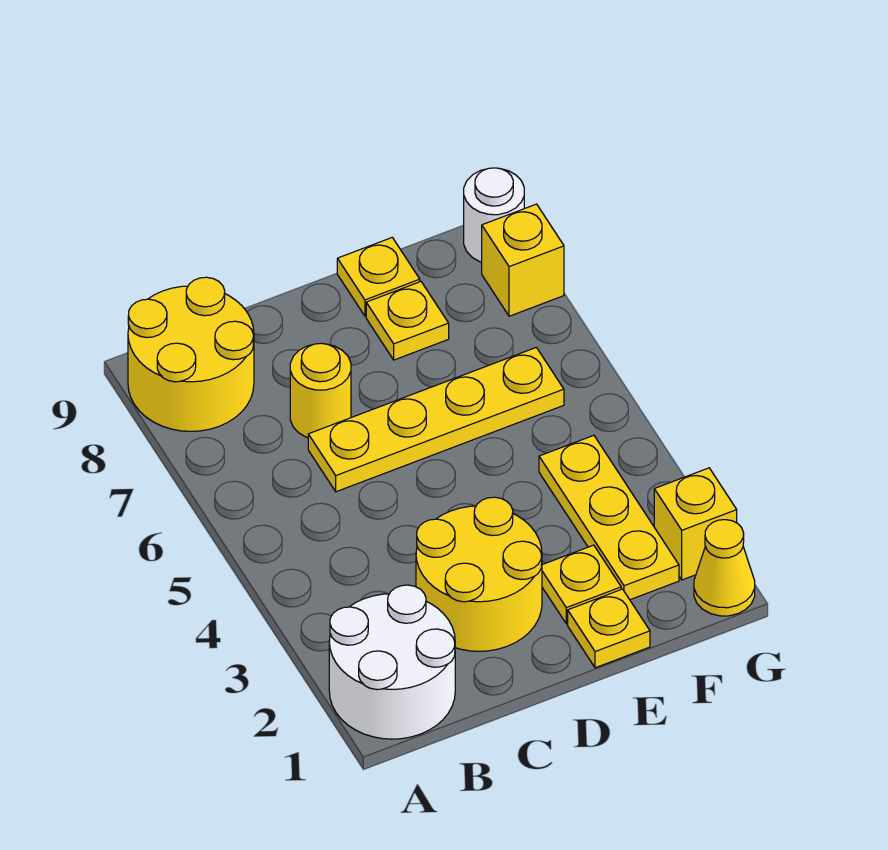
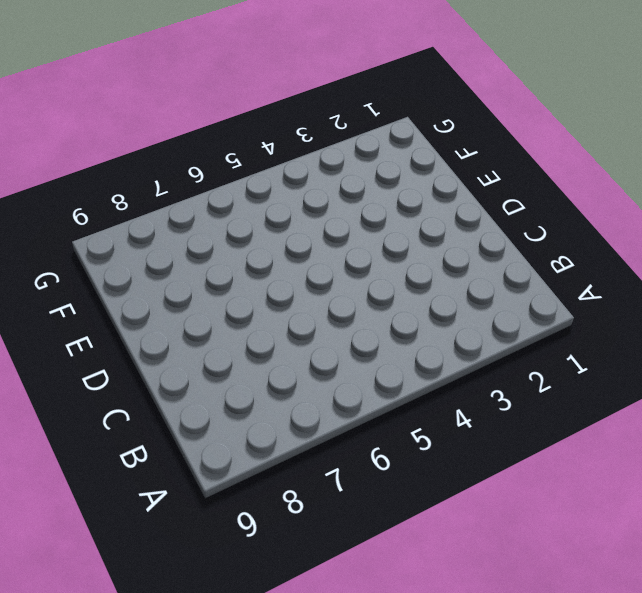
none -> white round brick A1:B2 level 1
none -> yellow round brick A8:B9 level 1
none -> yellow round brick C2:D3 level 1

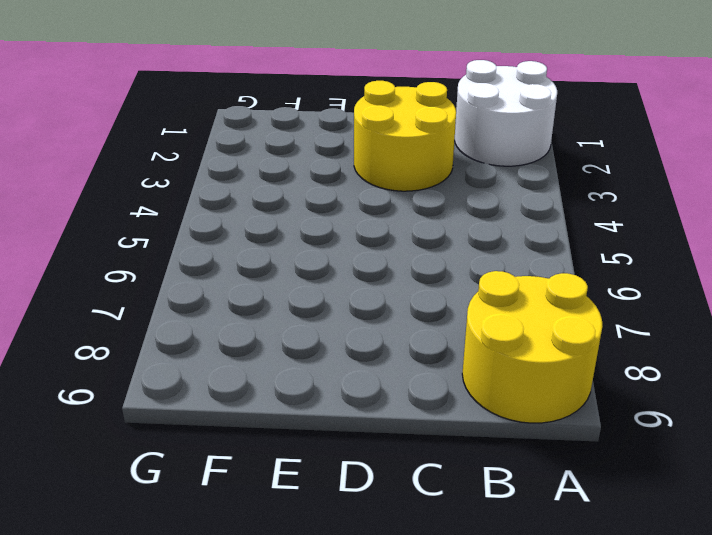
none -> yellow plate C6:F6 level 1
none -> yellow round brick C7 level 1
none -> yellow plate E1 level 1

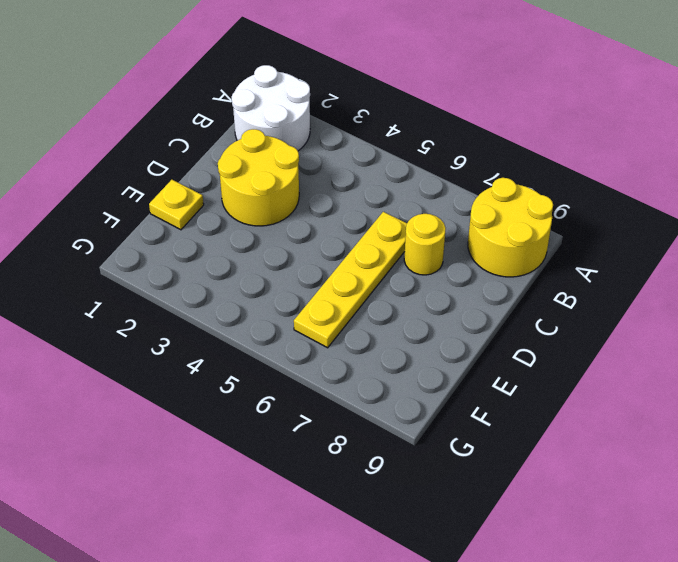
none -> yellow plate E2 level 1
none -> yellow plate E8 level 1
none -> yellow plate E9 level 1

